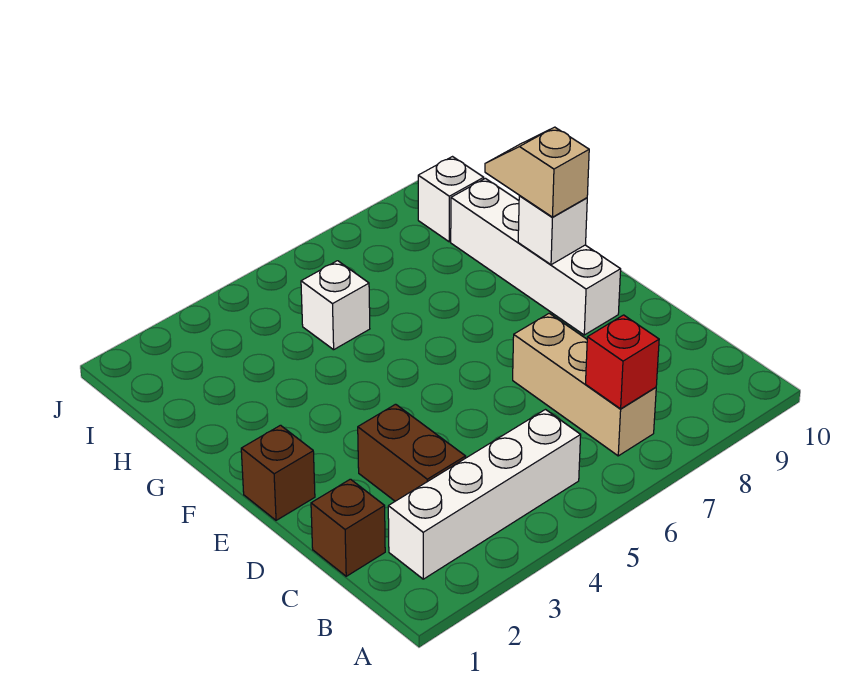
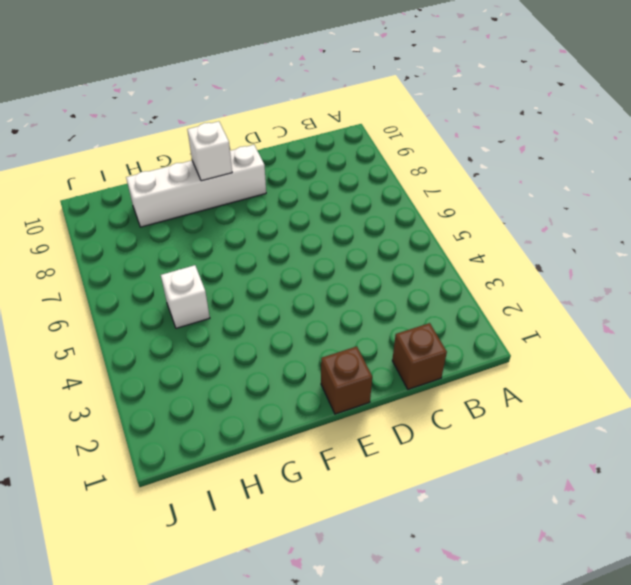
none -> white brick B2:B5 level 1
none -> tan brick B7:D7 level 1

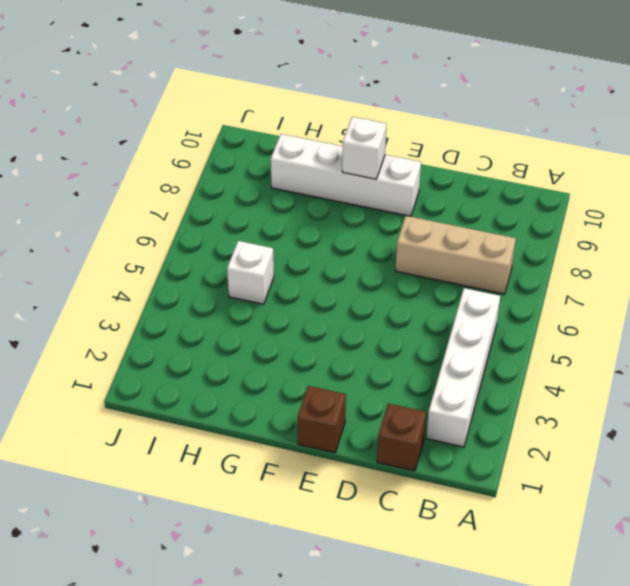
none -> brown brick C3:D3 level 1
none -> white brick I9 level 1

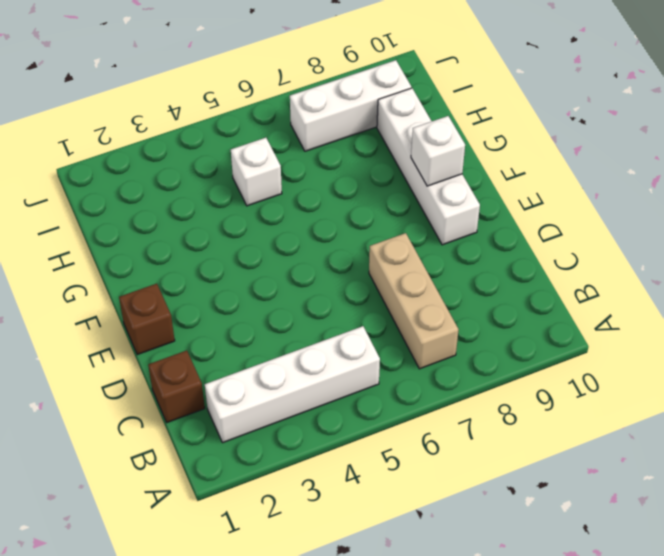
white brick I7:I9 level 1 -> white brick I9 level 1
none -> brown brick C3:D3 level 1
none -> red brick B7 level 2

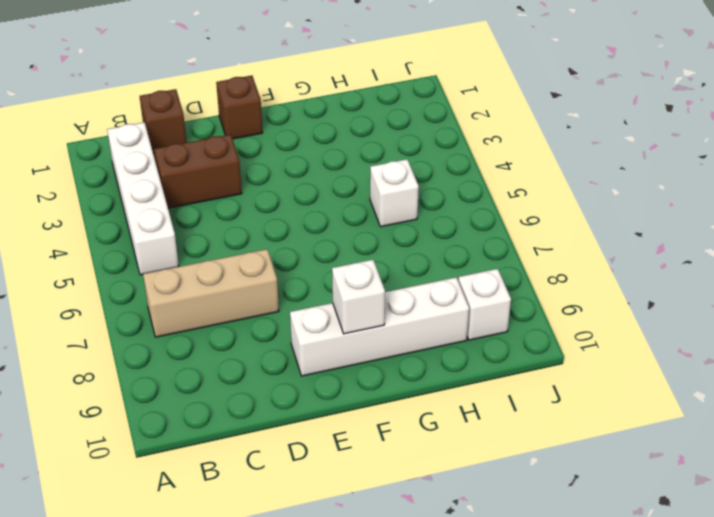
none -> red brick B7 level 2
none -> tan slope F9:G9 level 3 top F

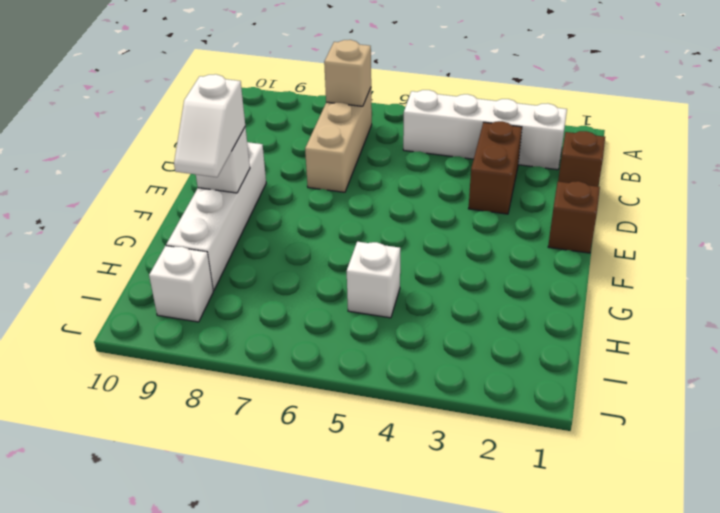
tan brick B7 level 2 -> red brick B7 level 2
white slope F9:G9 level 3 top F -> tan slope F9:G9 level 3 top F

